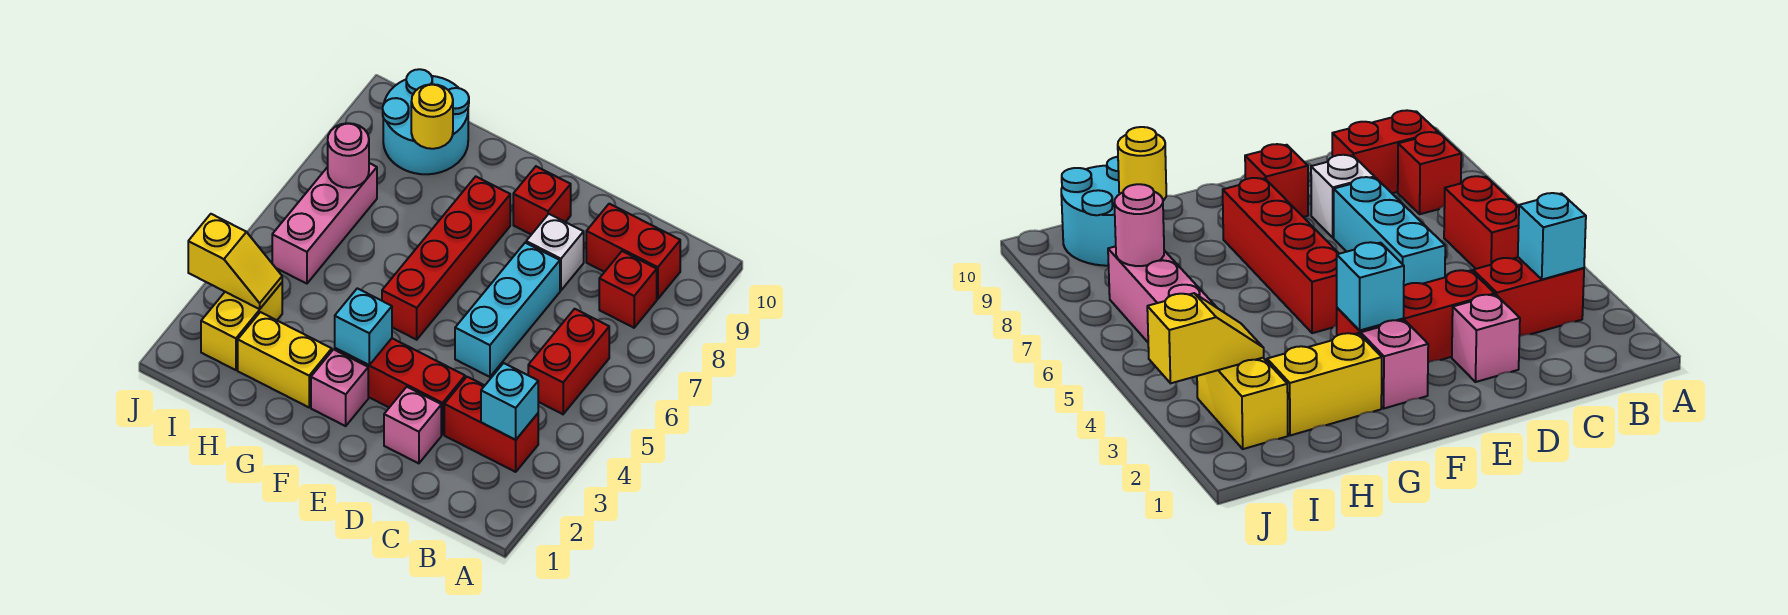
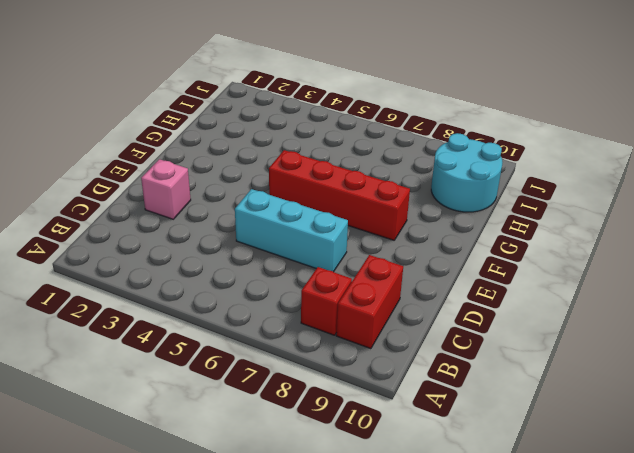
none -> red brick B3:C3 level 1
none -> red brick B5:B6 level 1
none -> red brick D3:F3 level 1

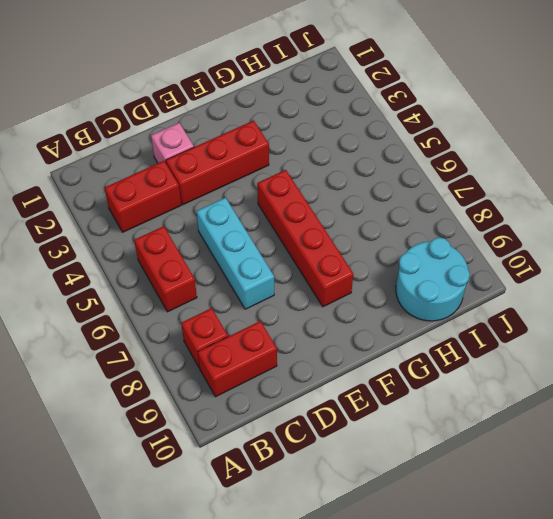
none -> white brick D8 level 1
none -> red brick E9 level 1
none -> pink brick F2 level 1

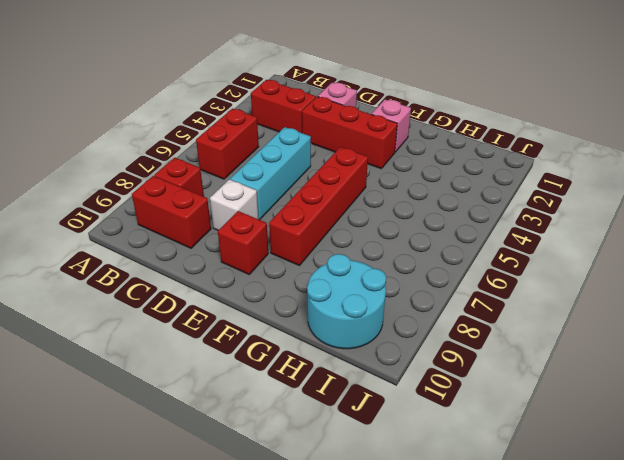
none -> yellow brick G2:H2 level 1
none -> yellow brick I2:I3 level 1
none -> pink brick I5:I7 level 1

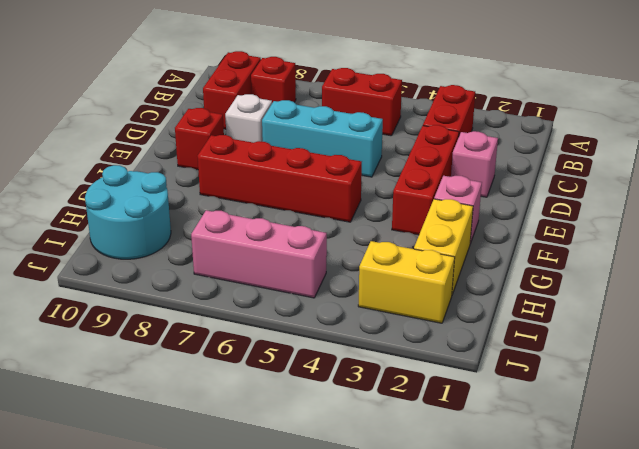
none -> cyan brick B3 level 2
none -> cyan brick F3 level 2
none -> yellow round brick H9 level 2

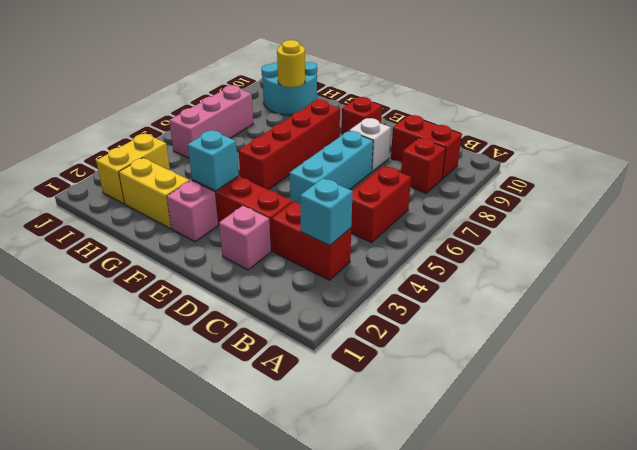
none -> yellow slope I3:J3 level 2 top J
none -> pink round brick I7 level 2

